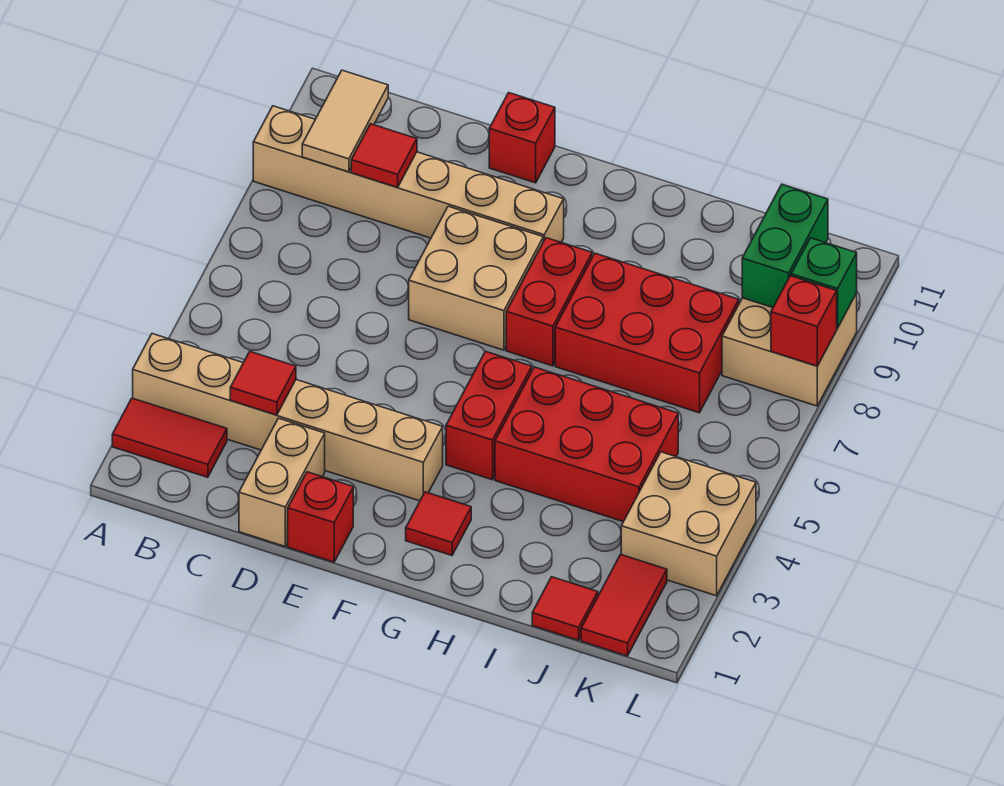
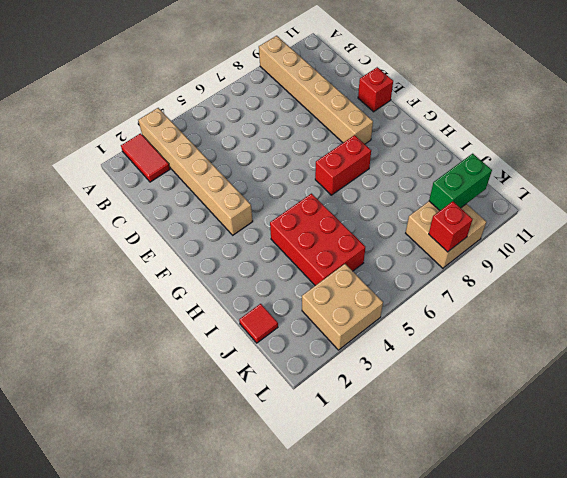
none -> tan brick D1:D2 level 1
none -> red brick E1 level 1
none -> tan brick E7:F8 level 1

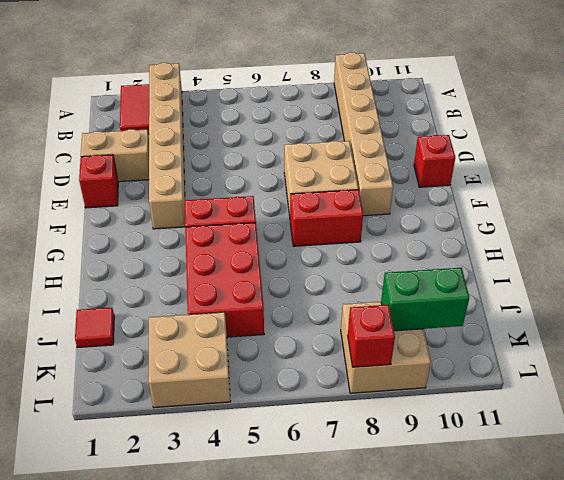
none -> red tile G2 level 1
none -> red brick H7:J8 level 1
none -> red tile K1:K2 level 1

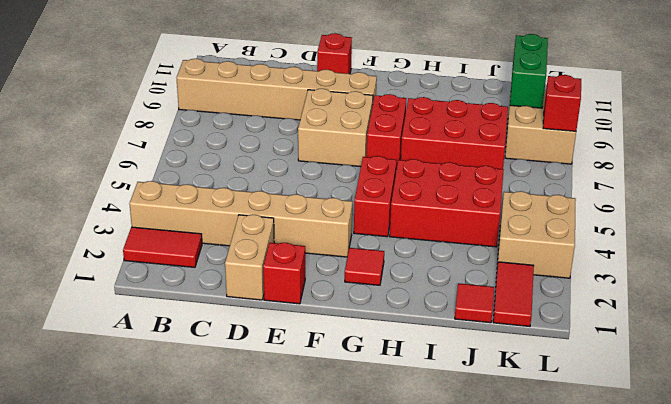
none -> tan tile B9:B10 level 2
none -> red tile C3 level 2
none -> red tile C9 level 2

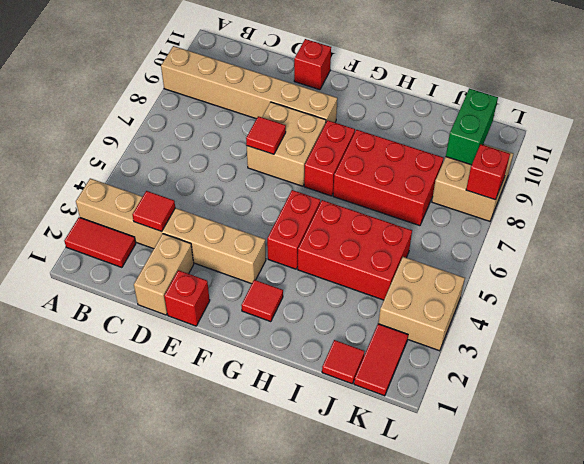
red tile E7 level 2 -> red tile C9 level 2
none -> tan tile B9:B10 level 2
none -> green brick L9 level 2

